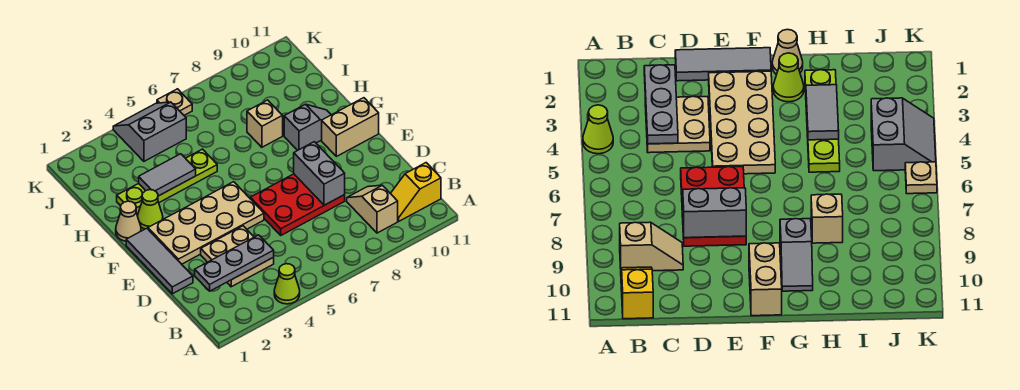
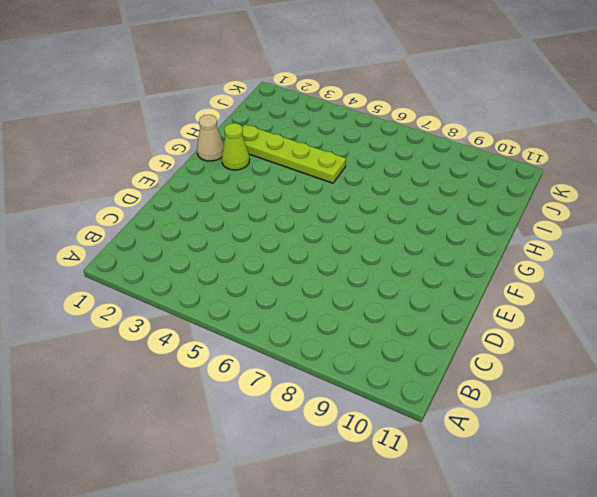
none -> lime cone A4 level 1
none -> tan slope B9:C9 level 1 top B
none -> yellow slope B10:B11 level 1 top 11

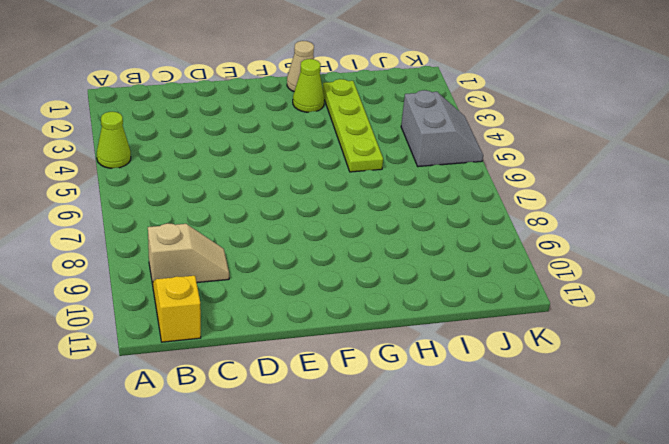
none -> tan plate C3:D4 level 1
none -> grey tile D1:F1 level 1
none -> red plate D6:E8 level 1

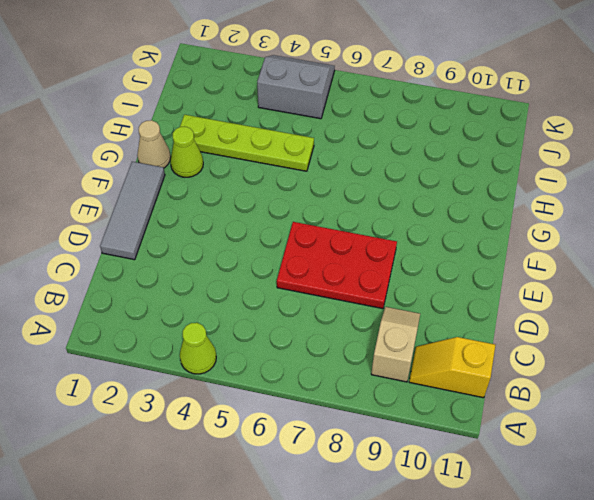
none -> tan plate C3:D4 level 1
none -> tan plate E2:F5 level 1
none -> tan brick F10:F11 level 1

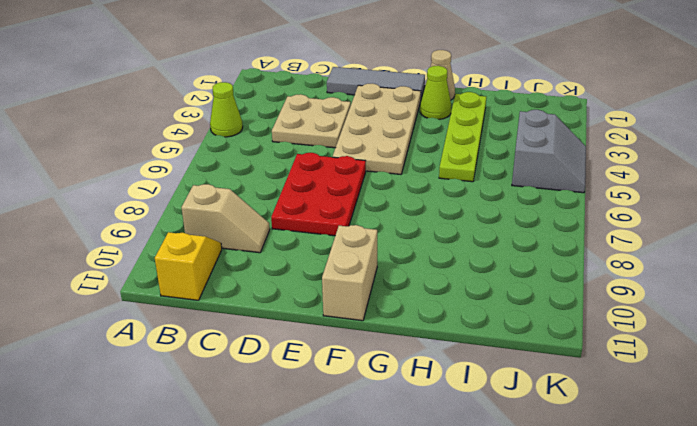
none -> grey slope G9:G10 level 1 top 9
none -> tan brick H8 level 1
none -> tan plate K6 level 1

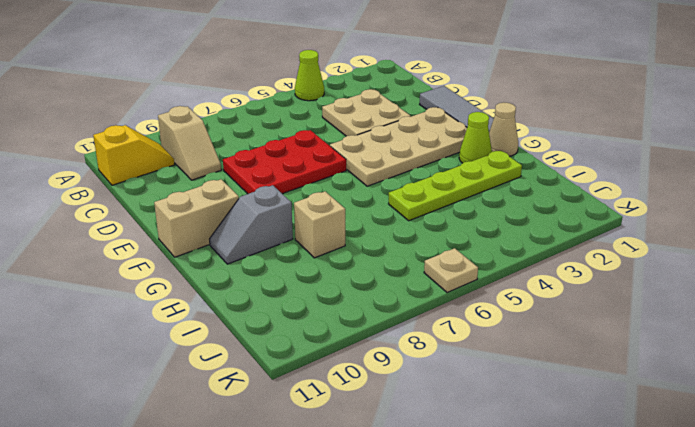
none -> grey slope J4:K5 level 1 top J
none -> grey plate C2:C4 level 2
none -> grey brick D8:E8 level 2

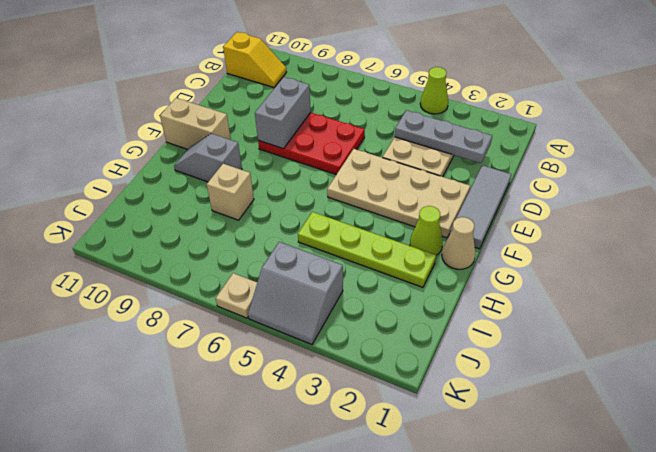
none -> tan slope B9:C9 level 1 top B
none -> grey tile H3:H4 level 2

